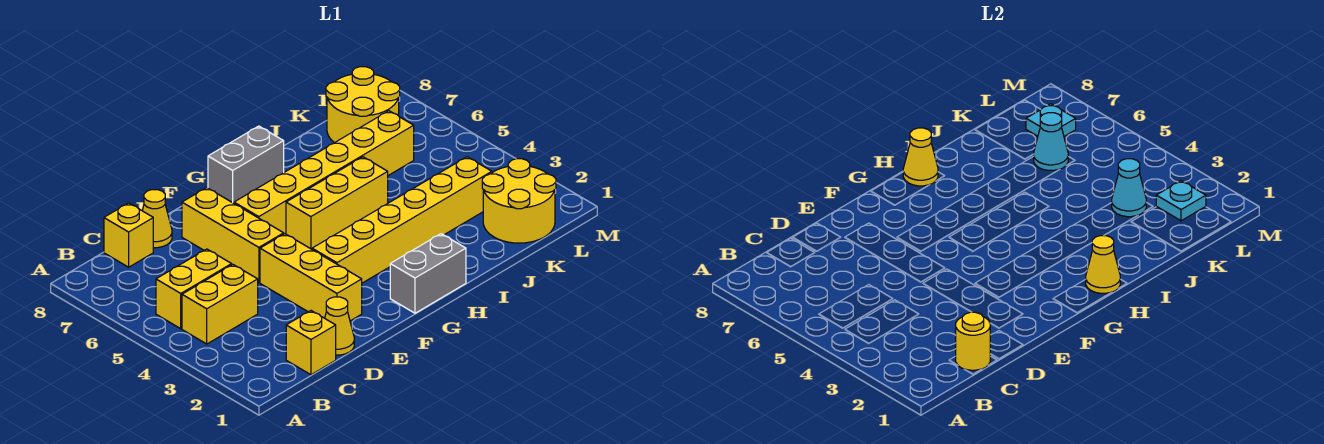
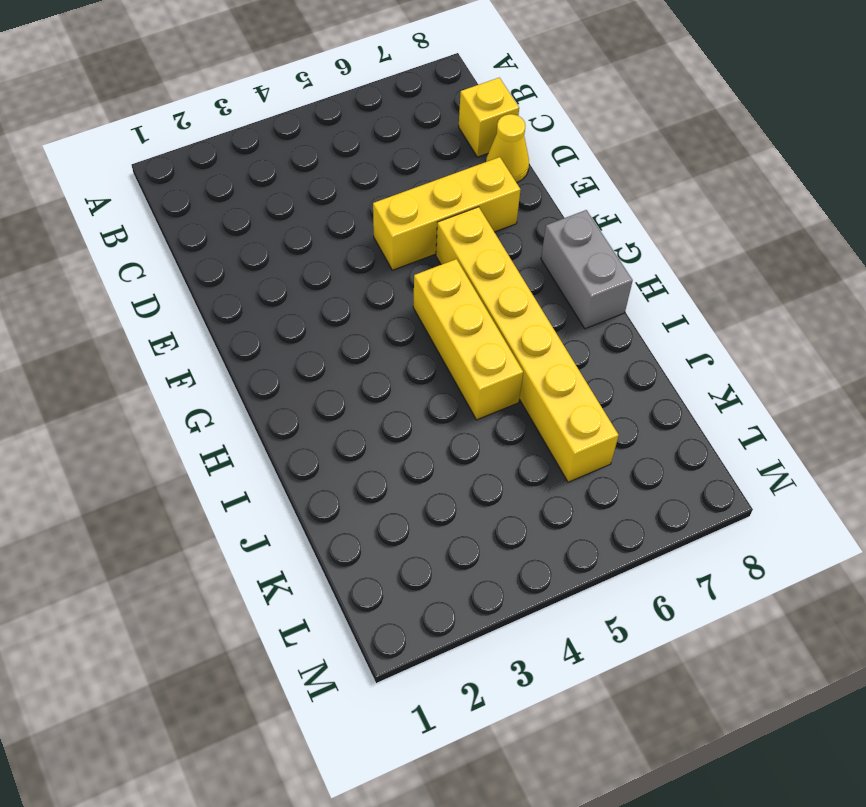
none -> yellow brick B4:C4 level 1
none -> yellow brick B5:C5 level 1
none -> yellow brick C1 level 1

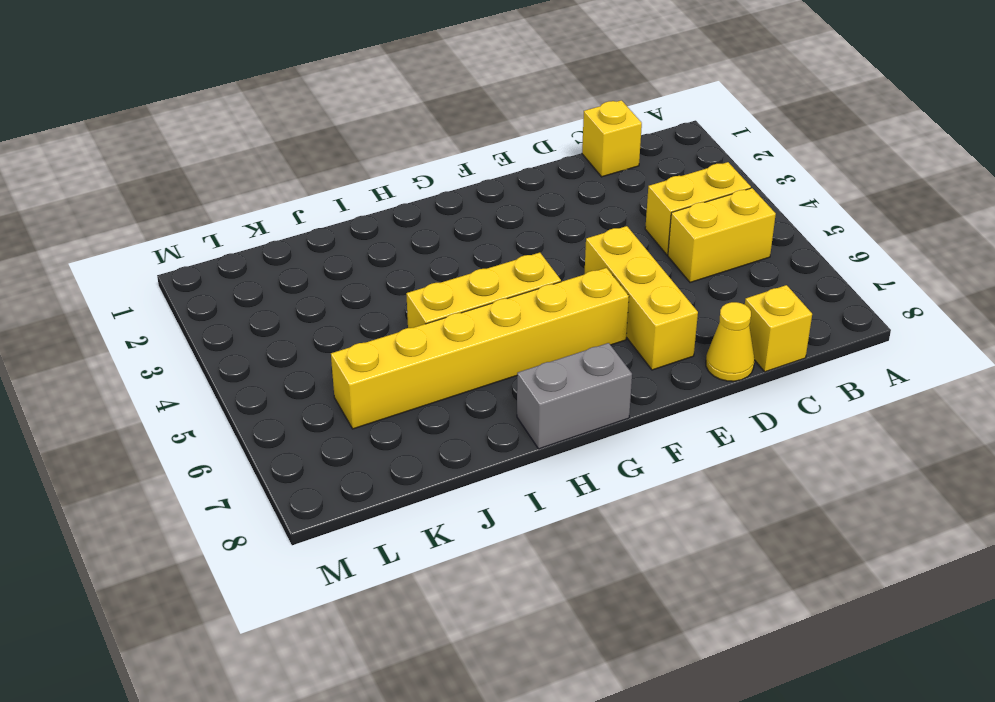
none -> yellow cone D1 level 1
none -> yellow brick E2:E4 level 1
none -> yellow brick F3:K3 level 1

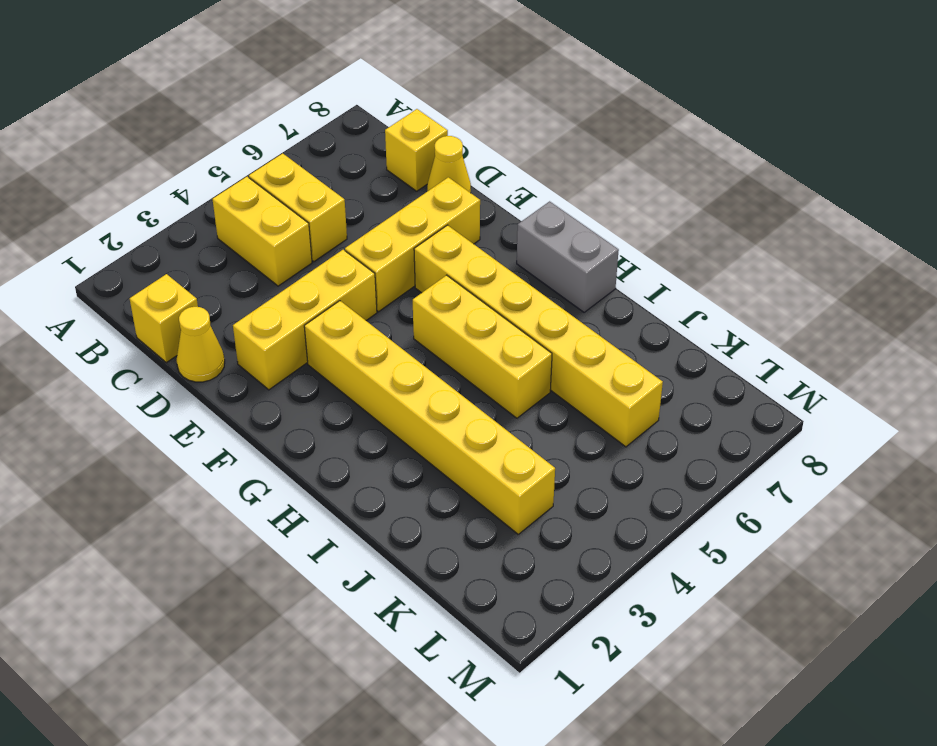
none -> grey brick G1:H1 level 1
none -> yellow round brick K1:L2 level 1
none -> yellow round brick K7:L8 level 1

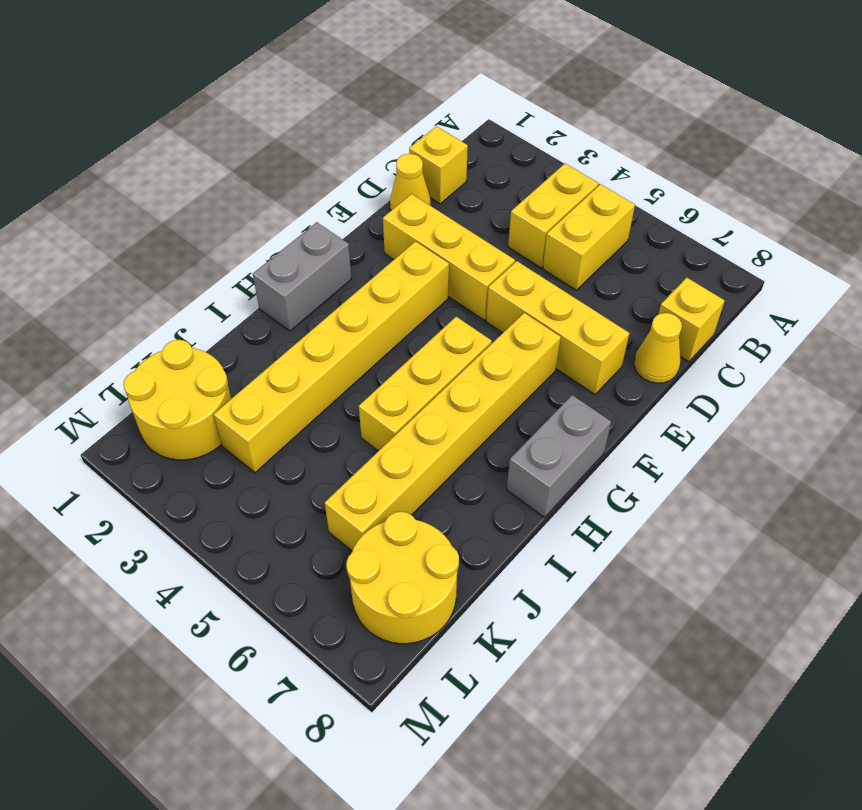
none -> yellow round brick C1 level 2
none -> yellow cone H1 level 2
none -> yellow cone H8 level 2

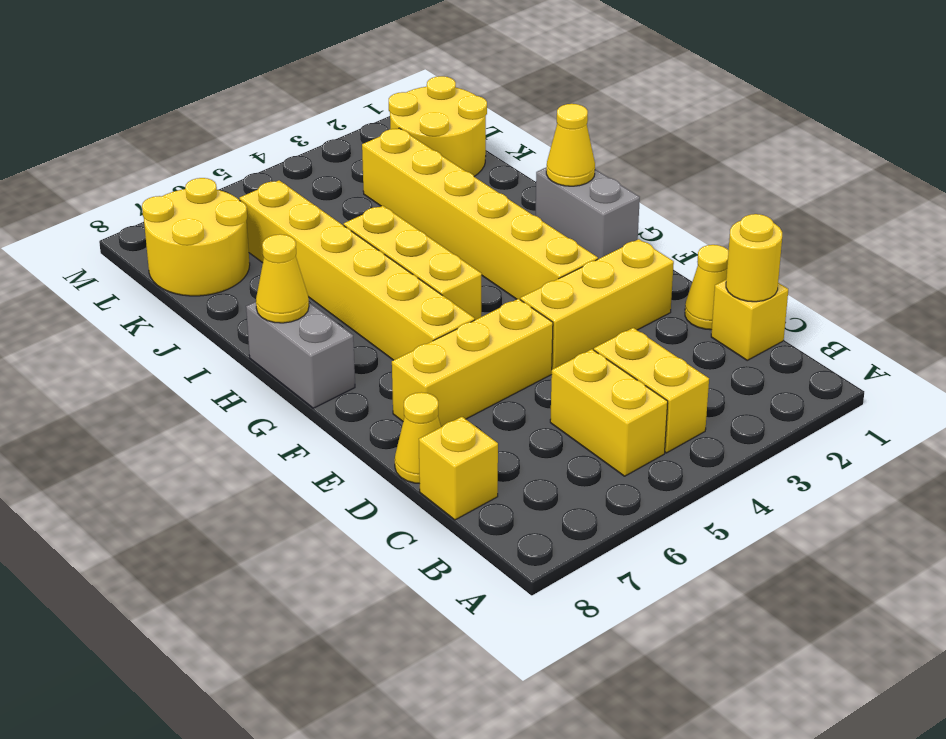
none -> cyan cone K3 level 2
none -> cyan cone K6 level 2
none -> cyan plate L2 level 2

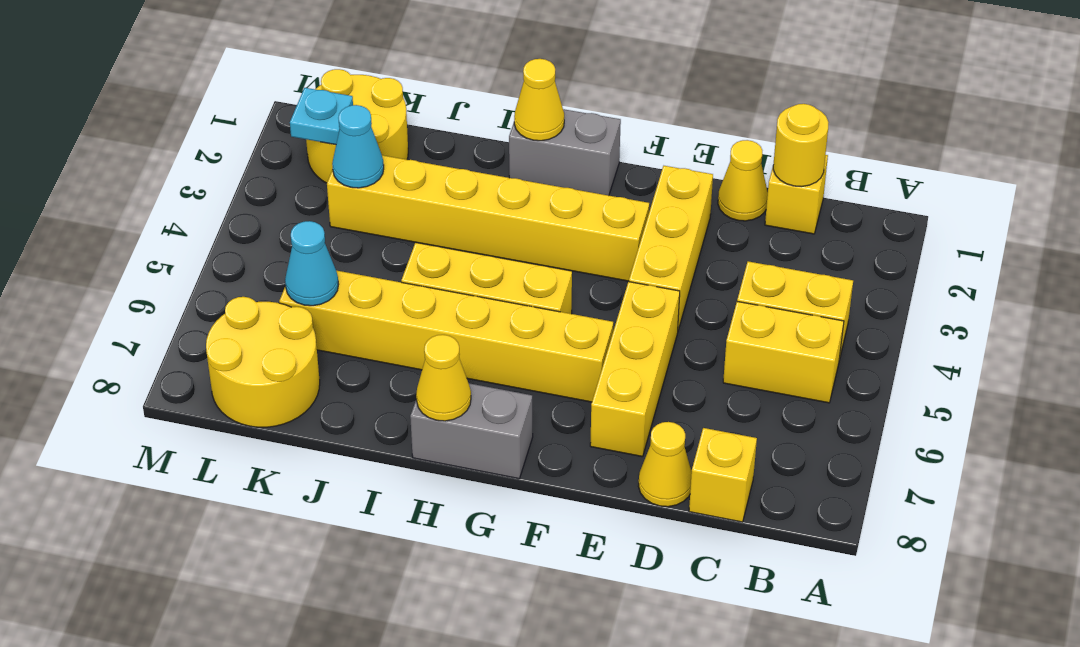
none -> cyan plate L7 level 2

